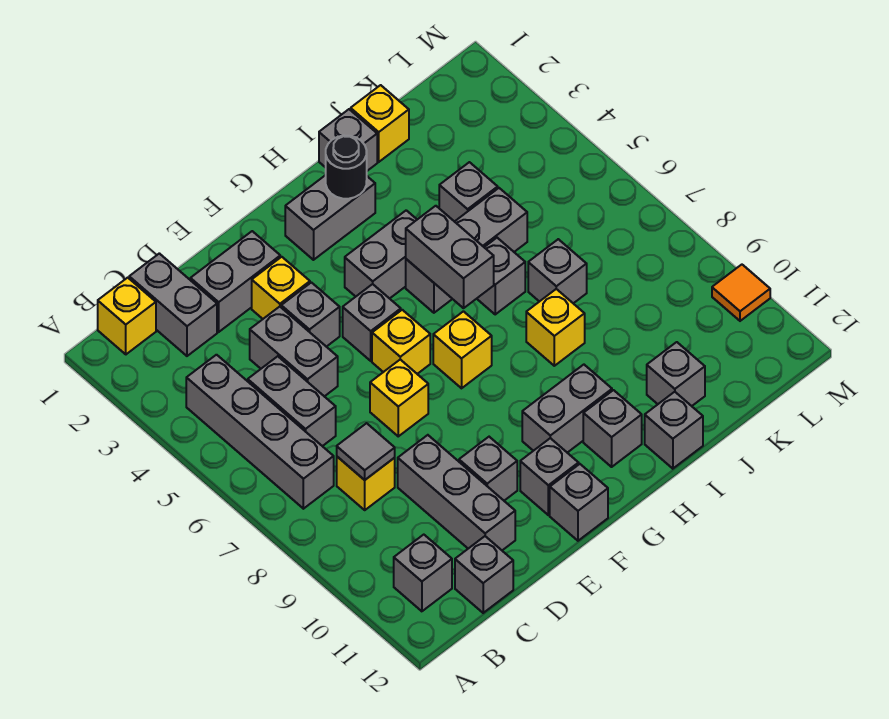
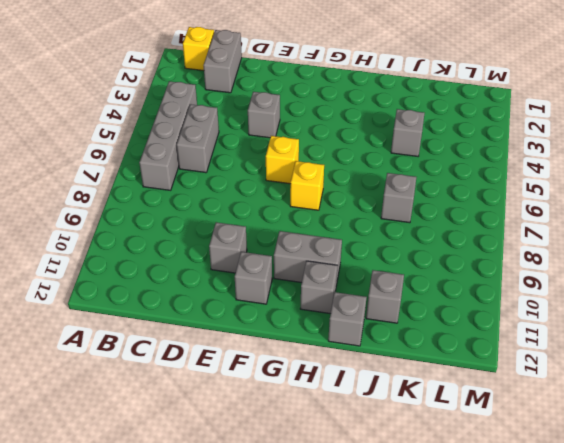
none -> grey brick B11 level 1
none -> yellow brick C8 level 1
none -> grey brick C12 level 1
none -> grey brick D2:E2 level 1

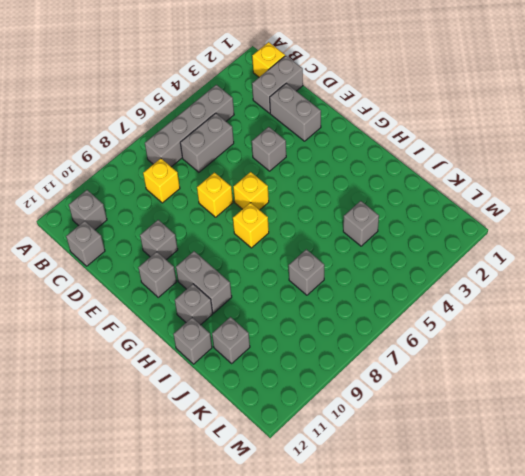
none -> grey brick D4:D5 level 1
none -> grey brick D9:D11 level 1
none -> yellow brick E3 level 1
none -> grey brick F5 level 1

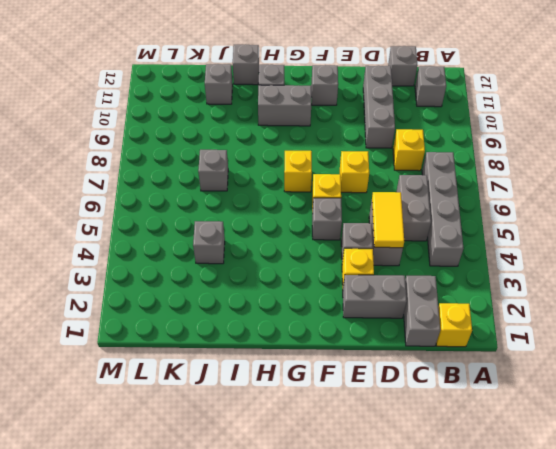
yellow tile D4:D5 level 2 -> none
none -> grey brick E10 level 1
none -> grey brick F12 level 1
none -> grey brick G2:H2 level 1
none -> grey brick G4:H4 level 1

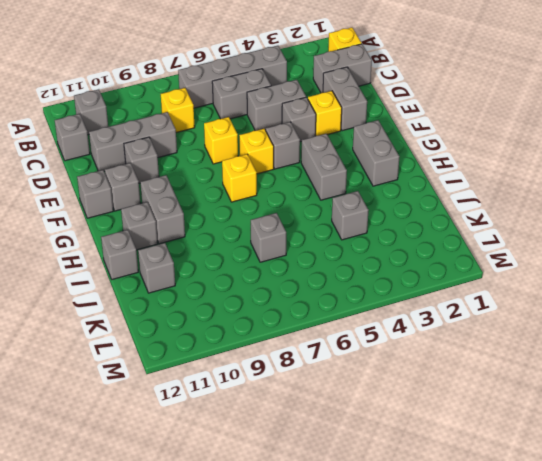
none -> grey brick H5:J5 level 1
none -> grey brick I1 level 1
none -> grey brick I6 level 1
none -> yellow brick I8 level 1

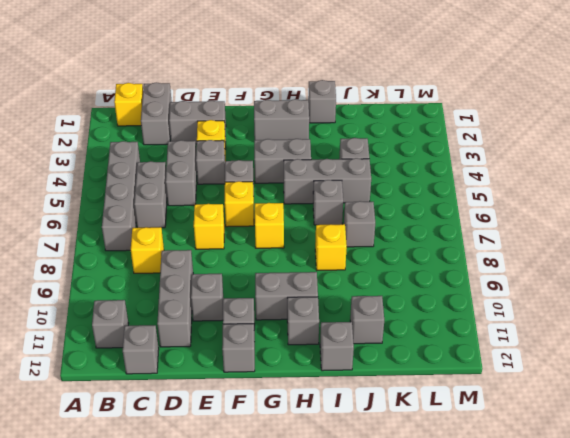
none -> yellow brick J1 level 1
none -> orange tile M10 level 1
none -> grey tile C8 level 2
none -> black round brick H2 level 2

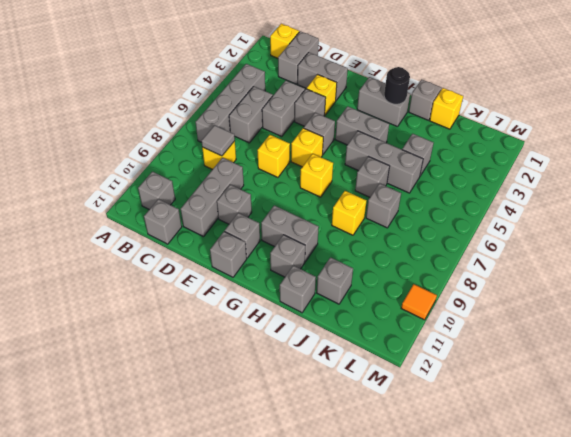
none -> grey brick H5:H6 level 2

